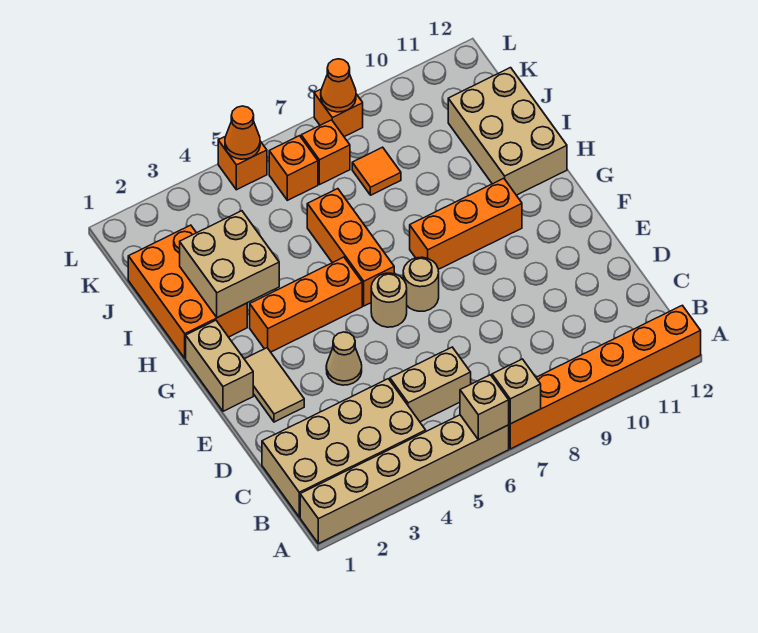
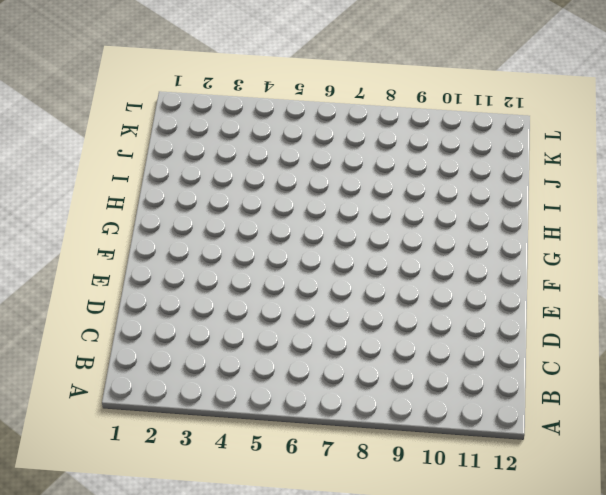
none -> tan brick A1:A6 level 1
none -> orange brick A7:A12 level 1
none -> tan brick B1:C4 level 1

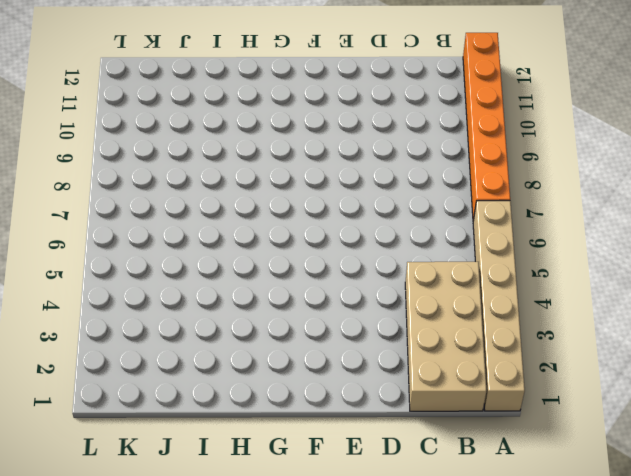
none -> tan brick C5:C6 level 1
none -> tan tile E2:F2 level 1
none -> tan cone E4 level 1

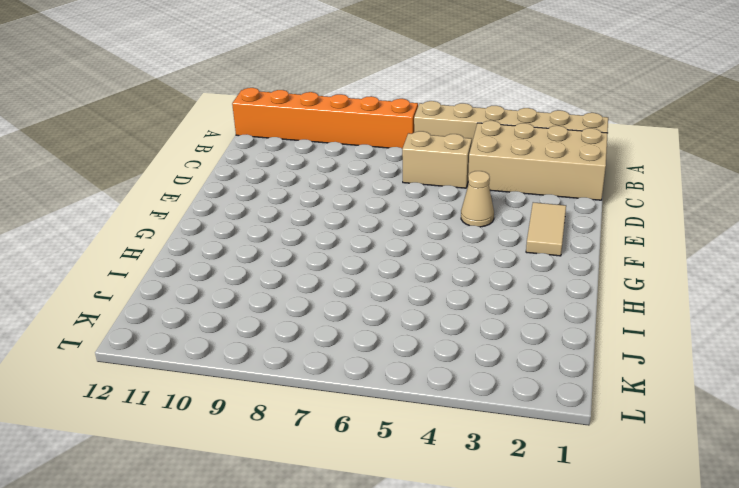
none -> tan brick F1:G1 level 1
none -> tan round brick F6 level 1
none -> tan round brick F7 level 1

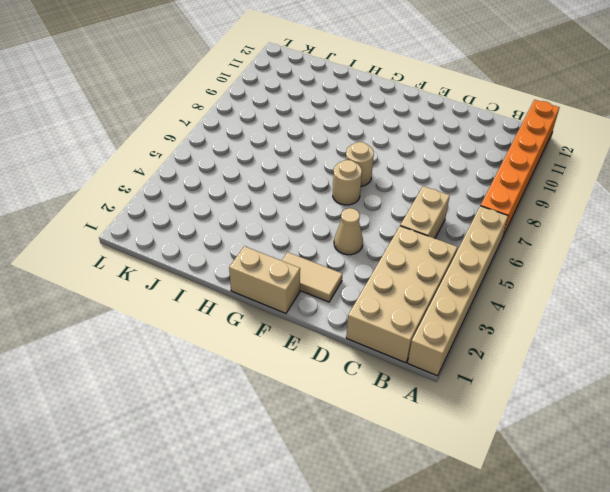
none -> orange brick G3:G5 level 1
none -> orange brick G6:I6 level 1
none -> orange brick G8:G10 level 1

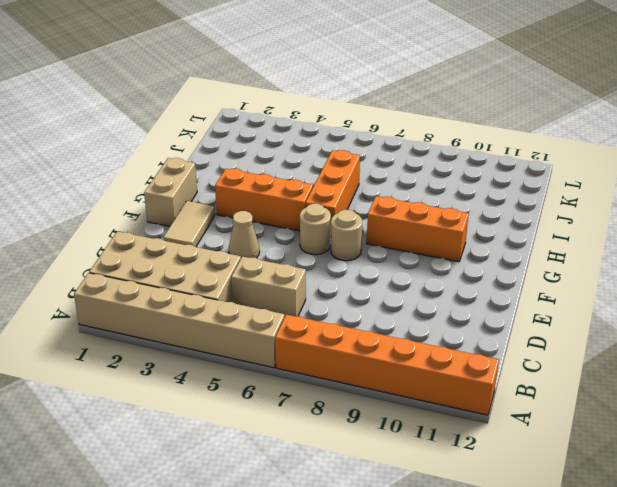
none -> orange brick H1:J2 level 1
none -> tan brick H11:J12 level 1
none -> orange tile J8 level 1

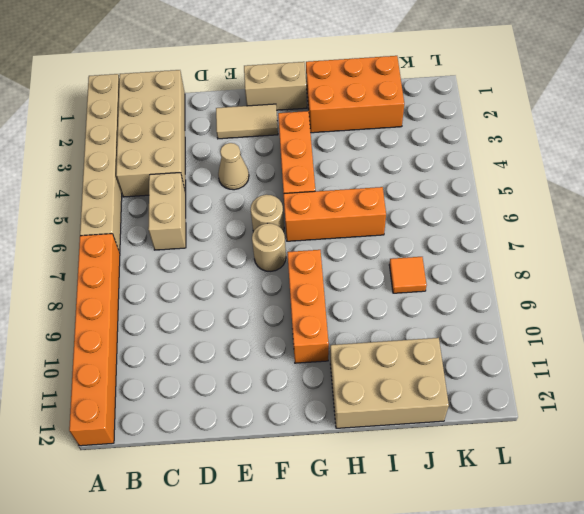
none -> orange brick K6 level 1
none -> orange brick K7 level 1
none -> orange brick L5 level 1

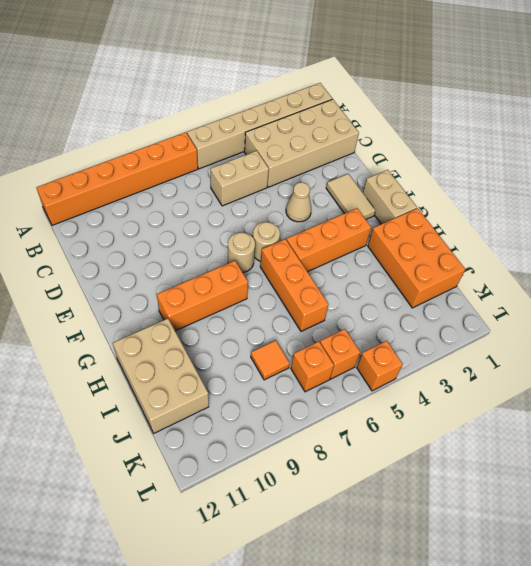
none -> orange brick L8 level 1
none -> tan brick A6 level 2
none -> tan brick A7 level 2

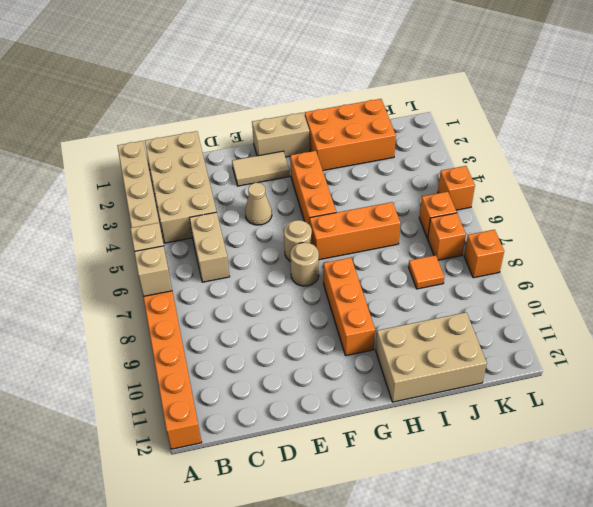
none -> tan brick H2:I3 level 2
none -> orange cone L5 level 2
none -> orange cone L8 level 2

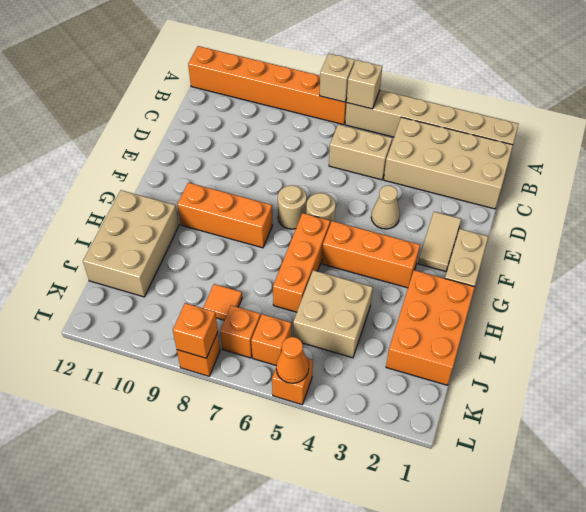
tan brick I4:J5 level 1 -> tan brick H2:I3 level 2
orange brick L8 level 2 -> orange cone L8 level 2

